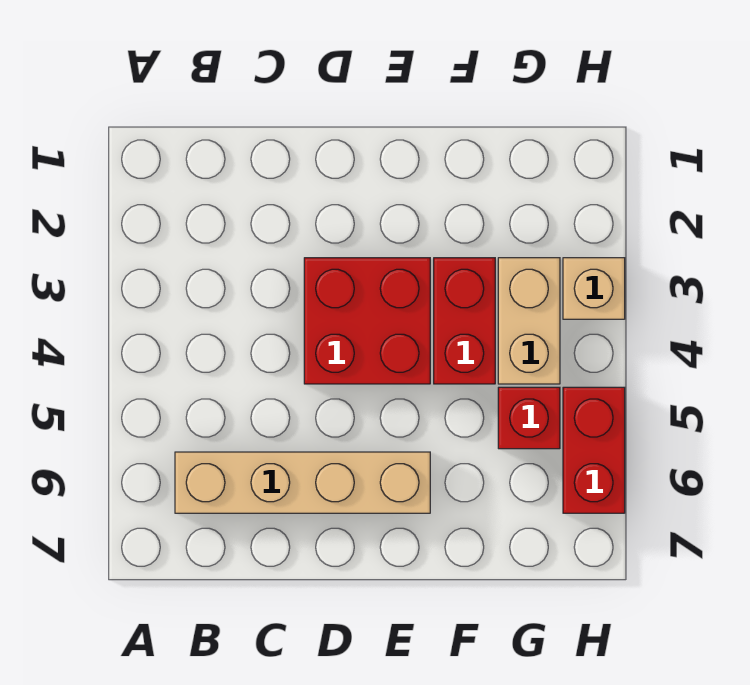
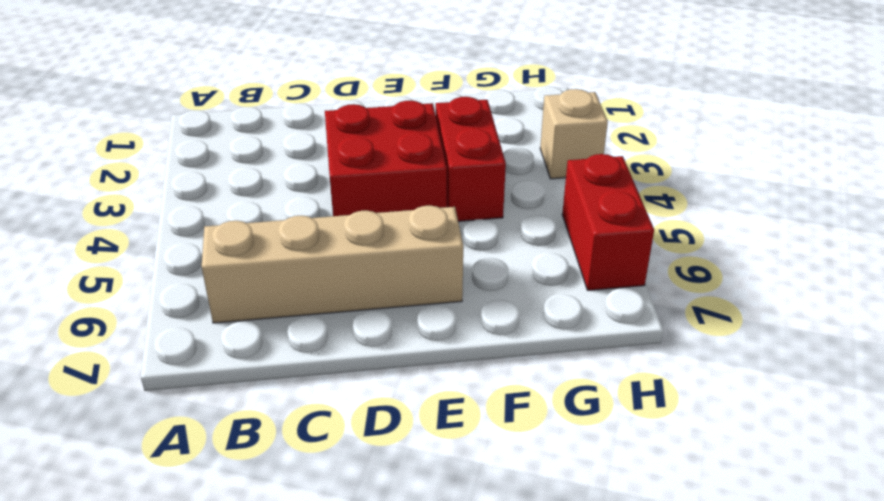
none -> tan brick G3:G4 level 1
none -> red brick G5 level 1

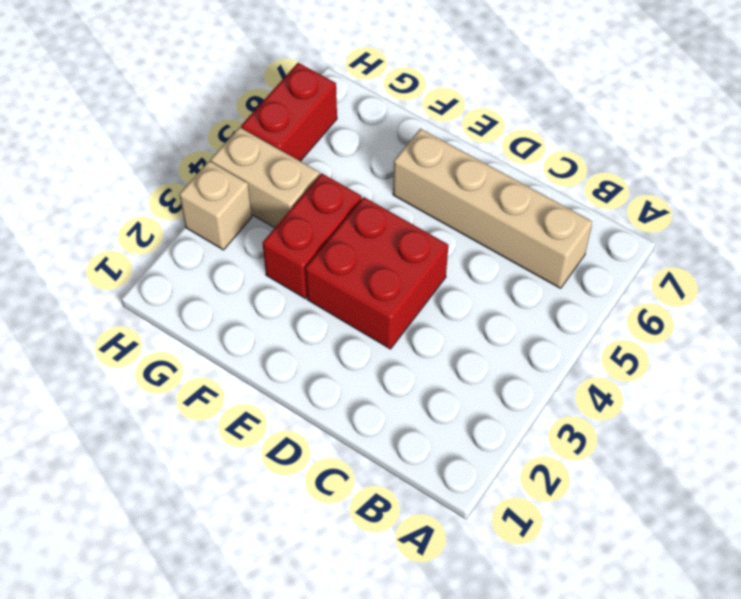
tan brick G4:H4 level 1 -> tan brick G3:G4 level 1
none -> red brick G5 level 1

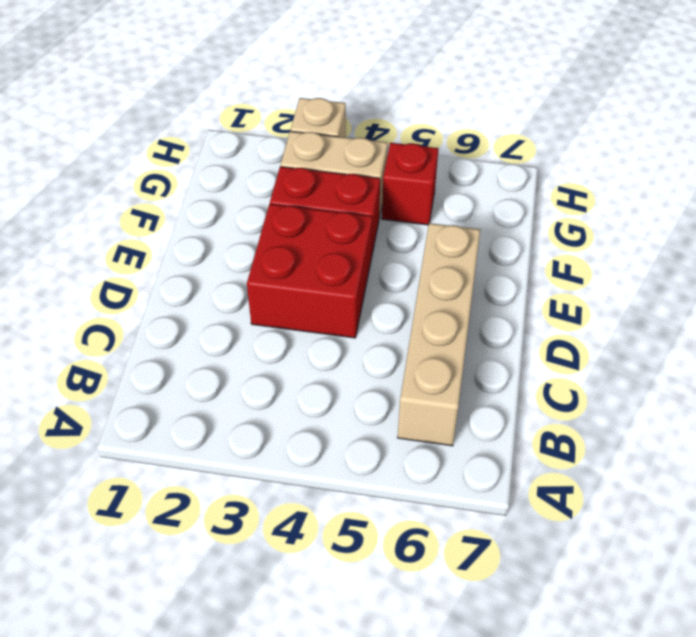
none -> red brick H5:H6 level 1

